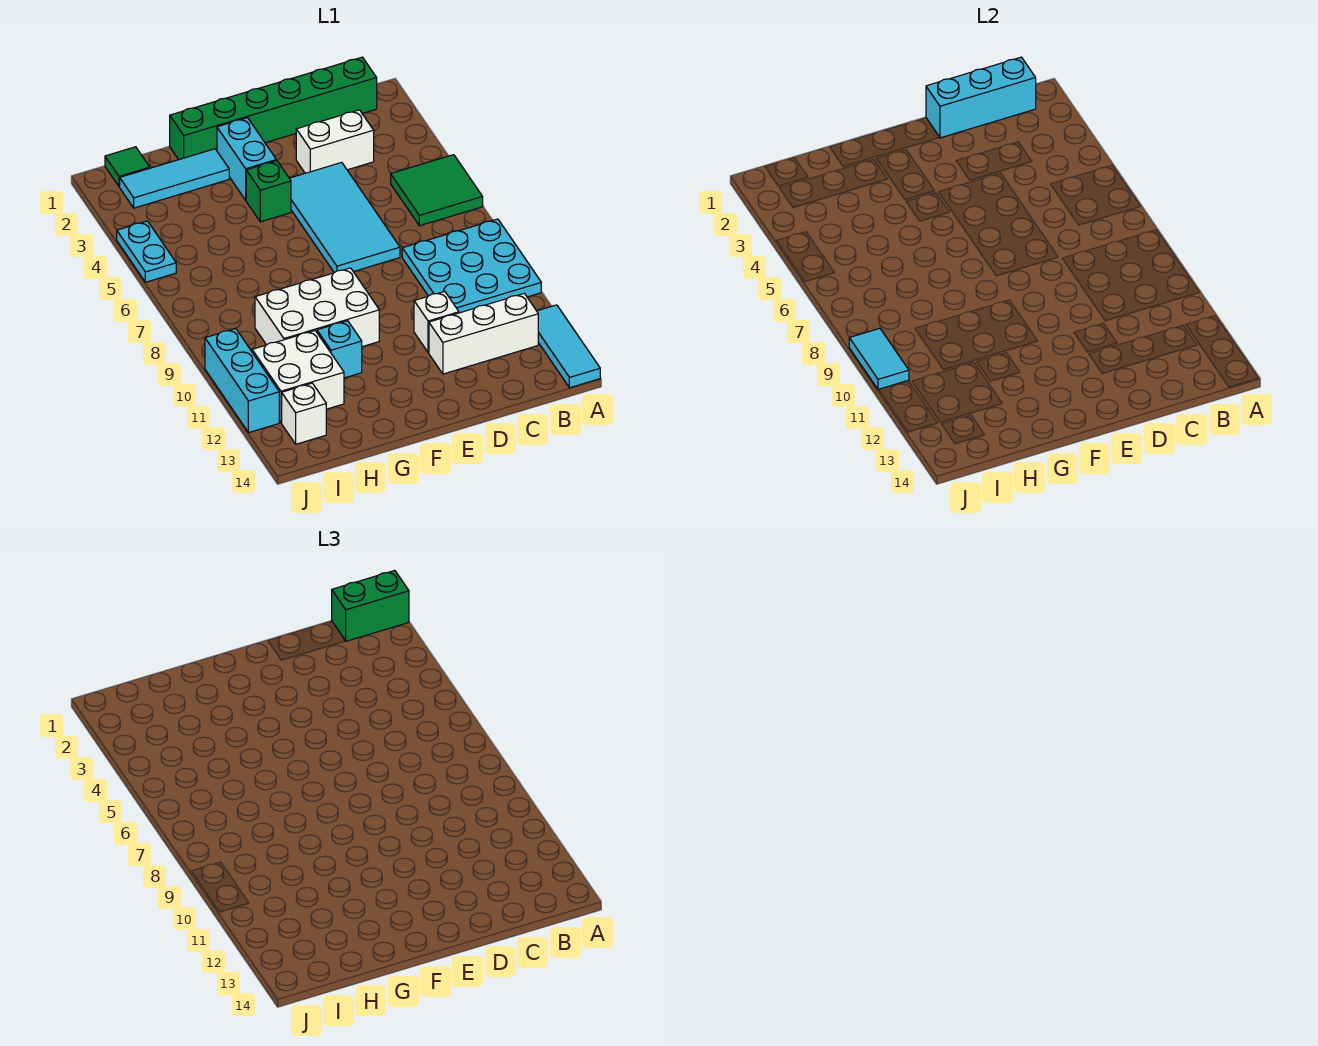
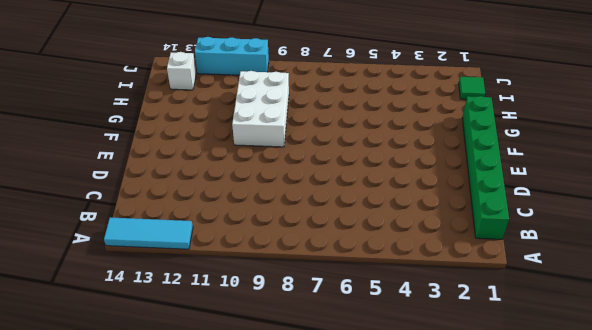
none -> green tile A5:B6 level 1
none -> cyan plate A8:C10 level 1
none -> white brick B12:D12 level 1

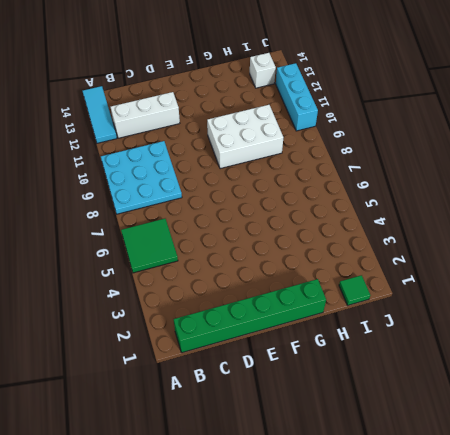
none -> white brick C3:D3 level 1
none -> cyan tile D4:E7 level 1
none -> white brick D11 level 1

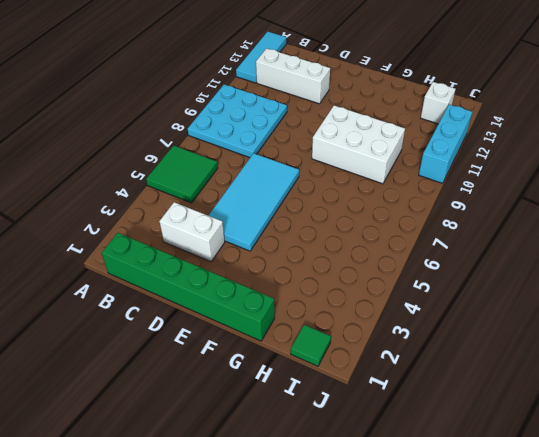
none -> white brick D11 level 1
none -> cyan brick F2:F3 level 1
none -> green brick F4 level 1

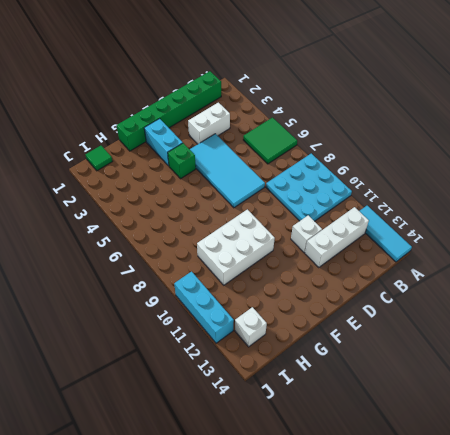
none -> cyan tile G2:I2 level 1
none -> cyan brick G11 level 1
none -> white brick H11:I12 level 1

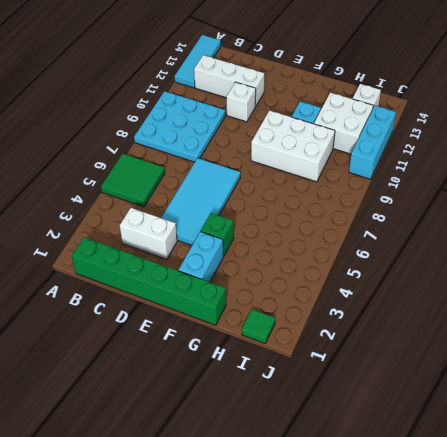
none -> cyan tile G2:I2 level 1
none -> cyan plate J4:J5 level 1
none -> cyan brick B1:D1 level 2

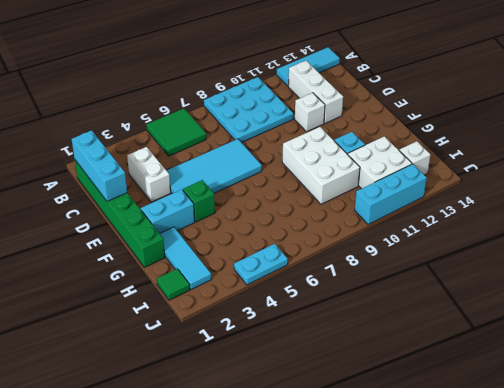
none -> cyan tile J9:J10 level 2
none -> green brick A1:B1 level 3

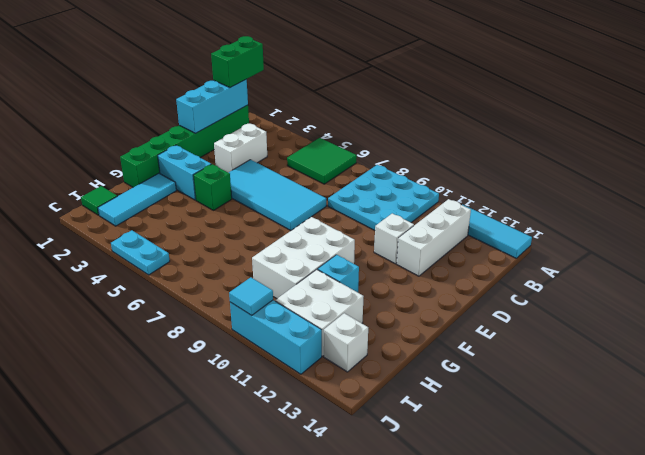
cyan tile J10 level 2 -> cyan tile J9:J10 level 2

